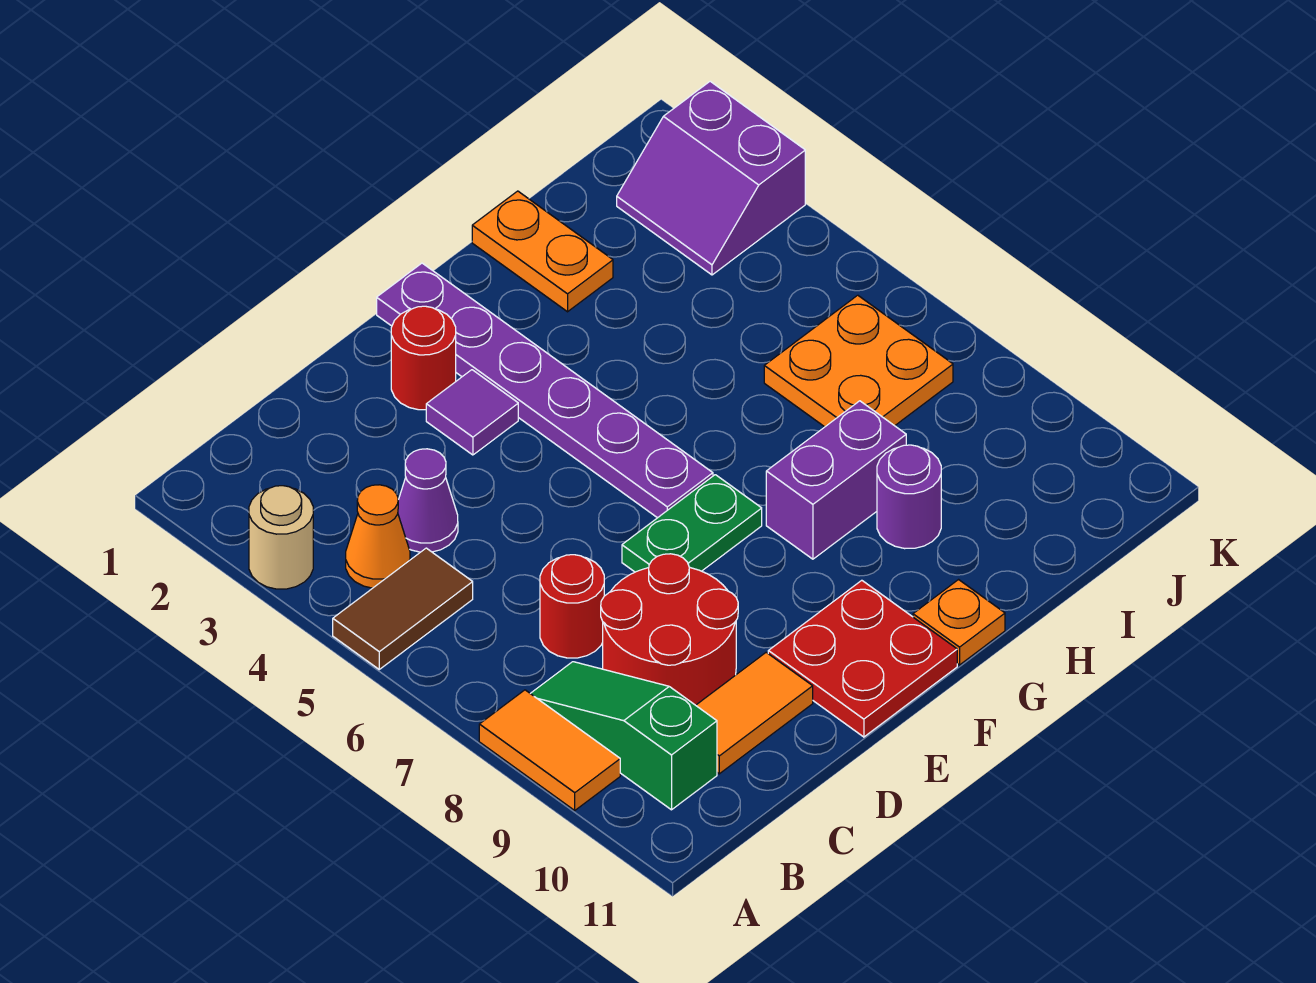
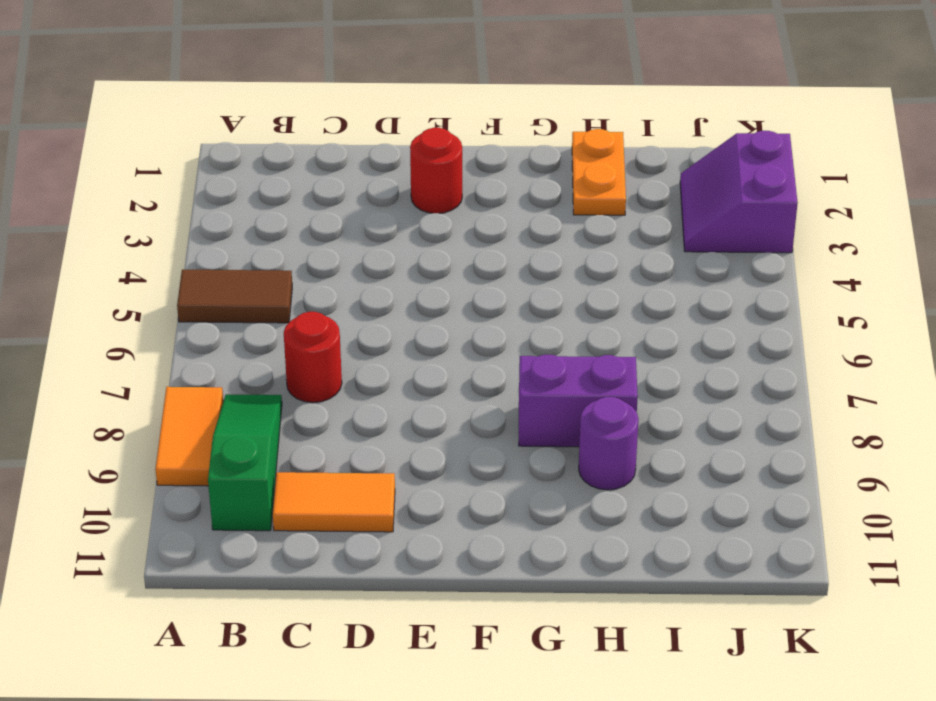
none -> tan round brick A3 level 1
none -> orange cone B4 level 1
none -> purple cone C4 level 1

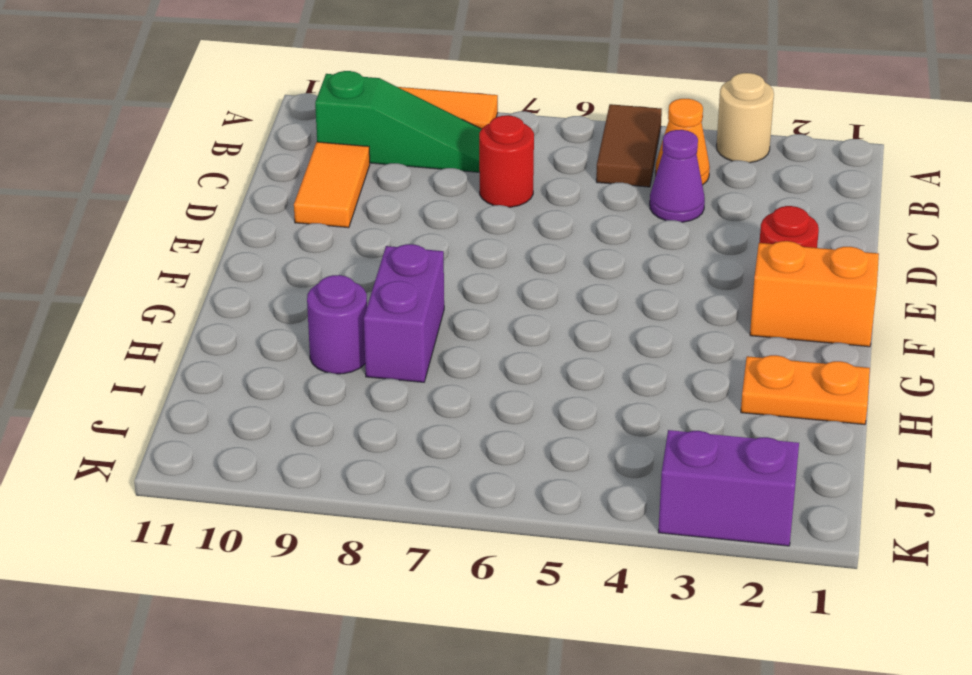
orange brick F1:F2 level 1 -> purple plate F1:F6 level 1
none -> red round brick C8:D9 level 1
none -> purple tile E3 level 1
none -> green plate E7:F7 level 1

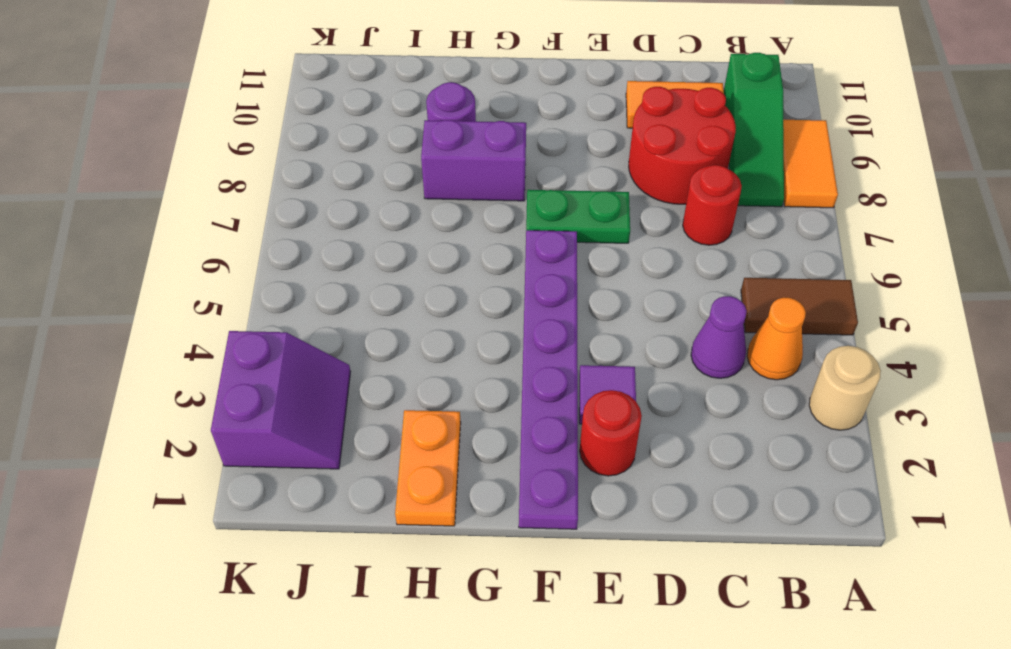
none -> red plate E10:F11 level 1
none -> orange plate G11 level 1
none -> orange plate I6:J7 level 1

